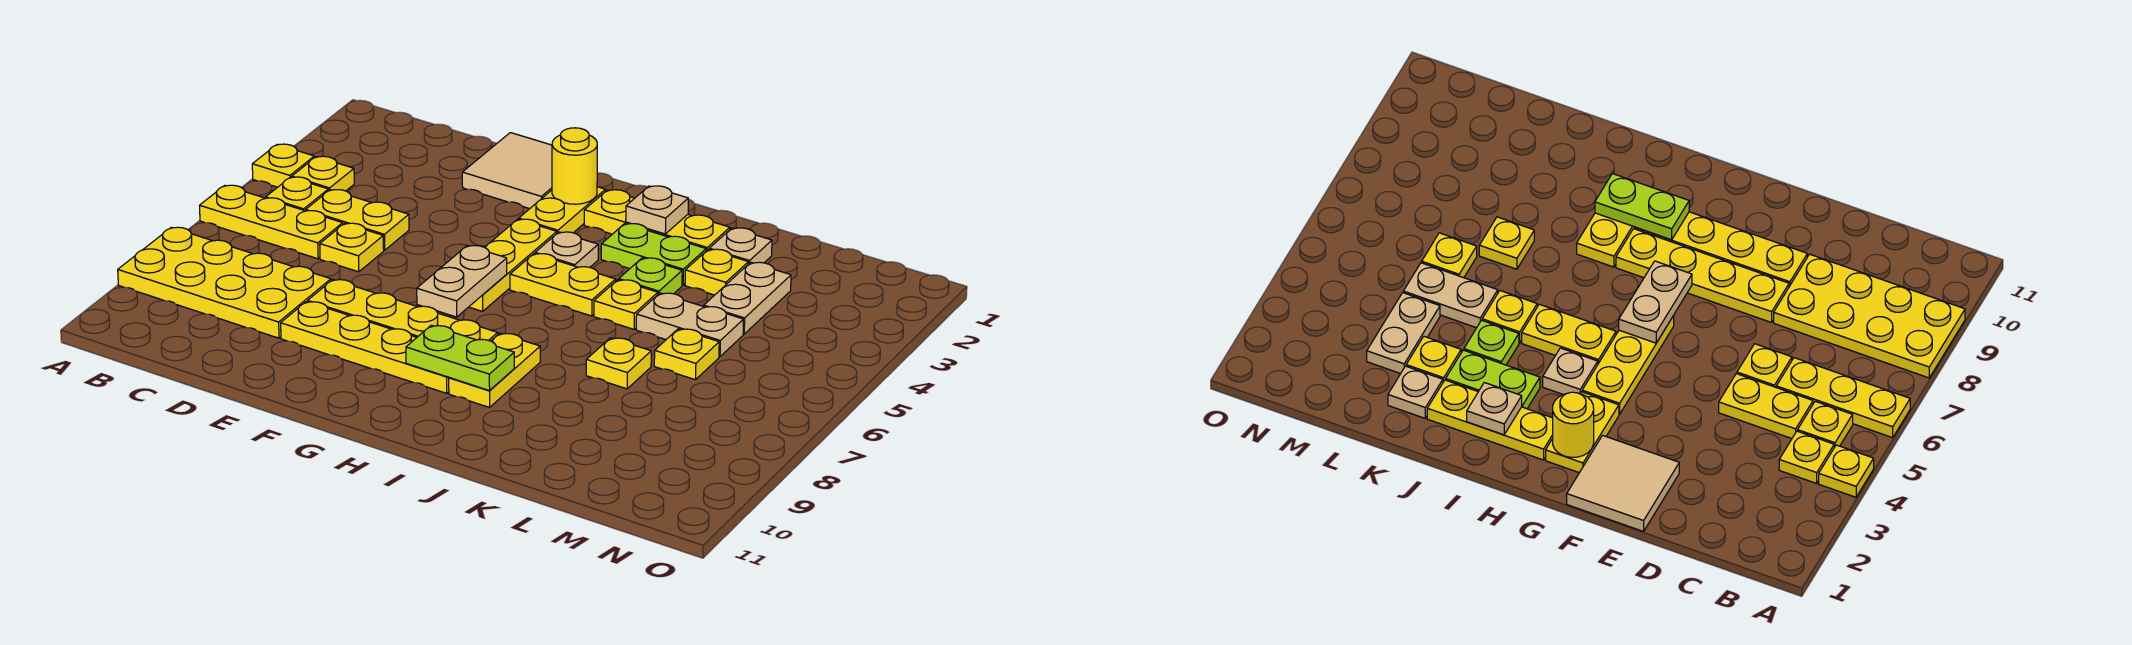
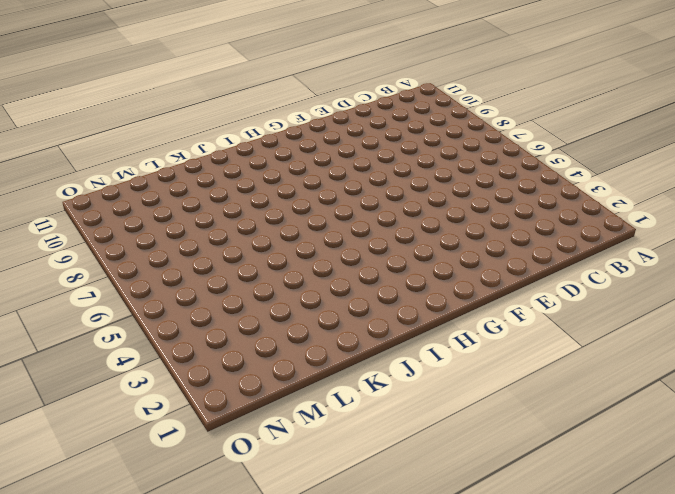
none -> yellow plate A4 level 1
none -> yellow plate A6:C6 level 1
none -> yellow plate A8:D9 level 1

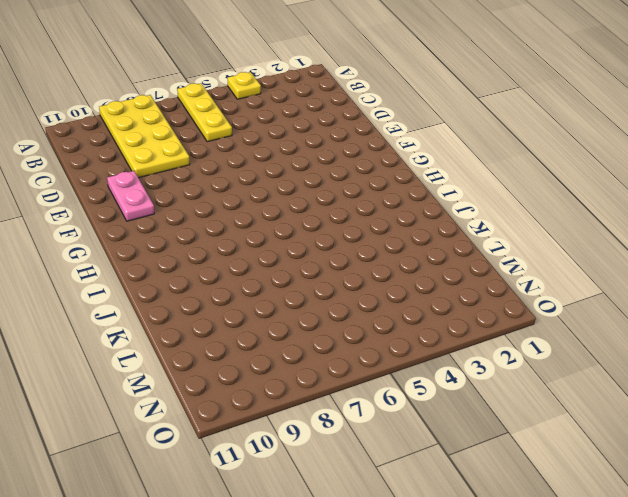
pink plate E10:F10 level 1 -> none
none -> yellow plate B4 level 1
none -> yellow plate B5 level 1
none -> yellow plate C5:D5 level 1

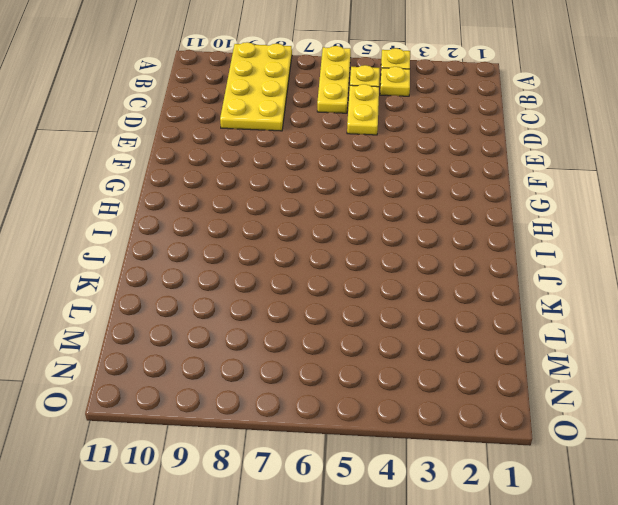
none -> yellow plate D6 level 1
none -> tan tile E1:F2 level 1
none -> yellow plate E8:H8 level 1

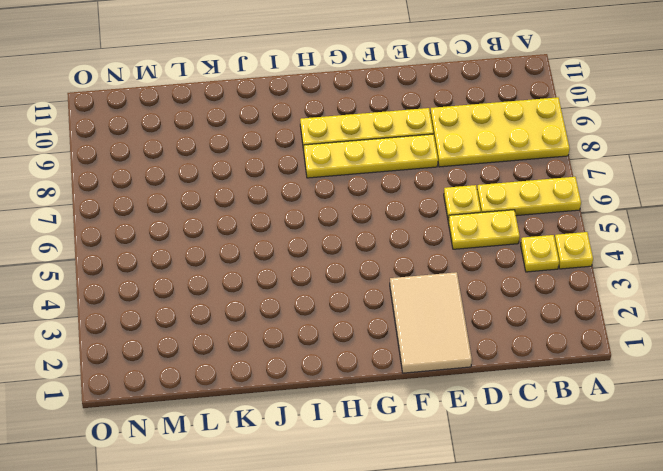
tan tile E1:F3 level 1 -> tan tile E1:F2 level 1
none -> yellow plate B5 level 1
none -> yellow plate G2:G3 level 1
none -> yellow plate G4:G6 level 1

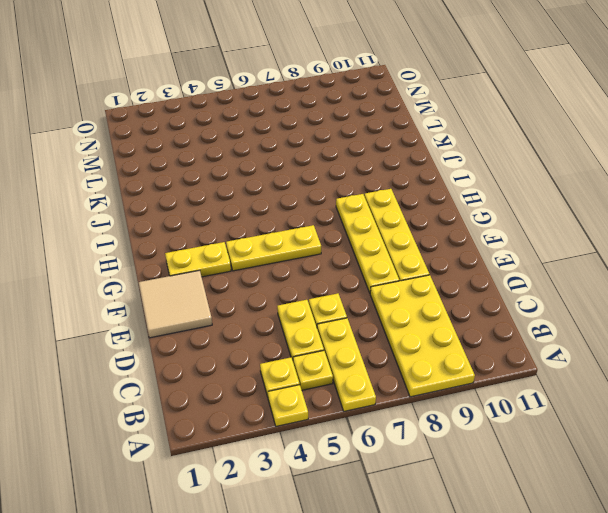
none -> yellow plate H2:J2 level 1
none -> tan plate H4 level 1
none -> yellow plate H5:I5 level 1

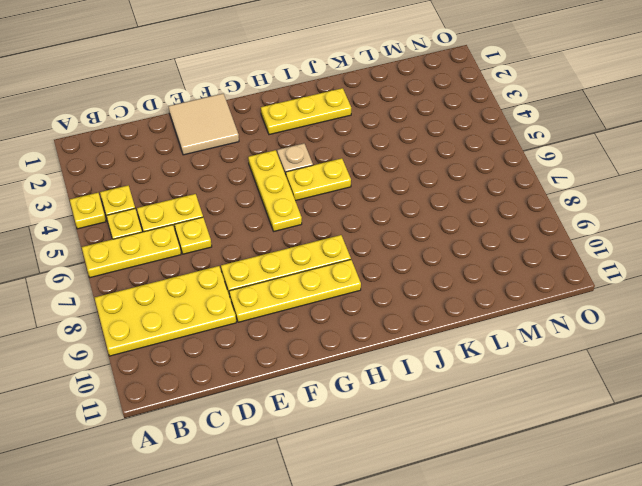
none -> yellow plate G2:G3 level 1
none -> lime plate I3:J3 level 1
none -> yellow plate I8:I9 level 1

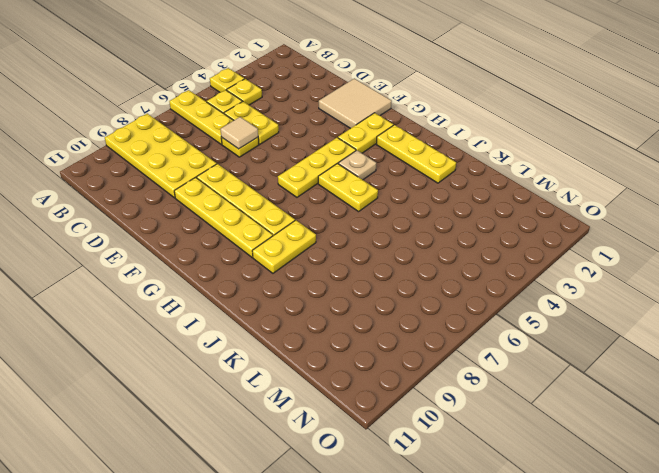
tan tile D6 level 2 -> none
none -> lime plate I3:J3 level 1
none -> lime plate J4 level 1
none -> yellow plate J5 level 1

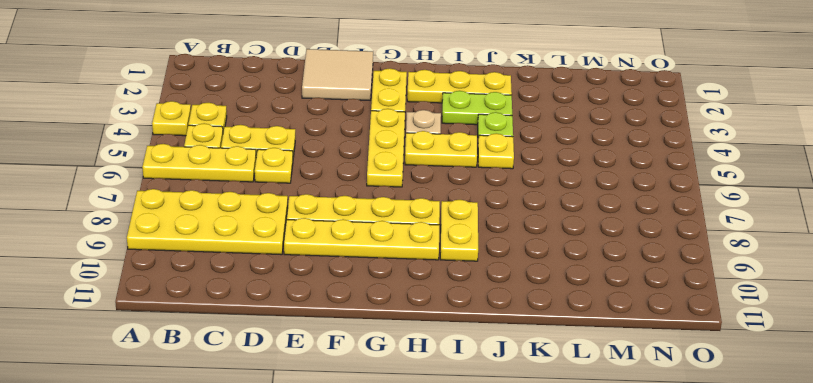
none -> tan plate K2 level 1
none -> yellow plate K3 level 1
none -> tan plate K5:L5 level 1

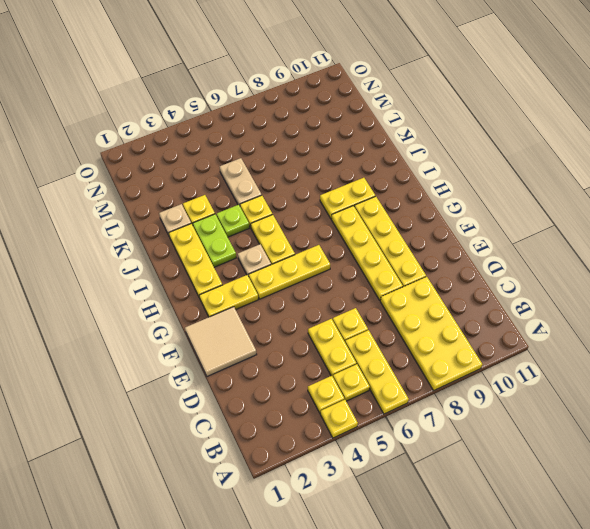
none -> yellow plate K7 level 1
none -> tan plate L3:L4 level 1
none -> yellow plate L6 level 1

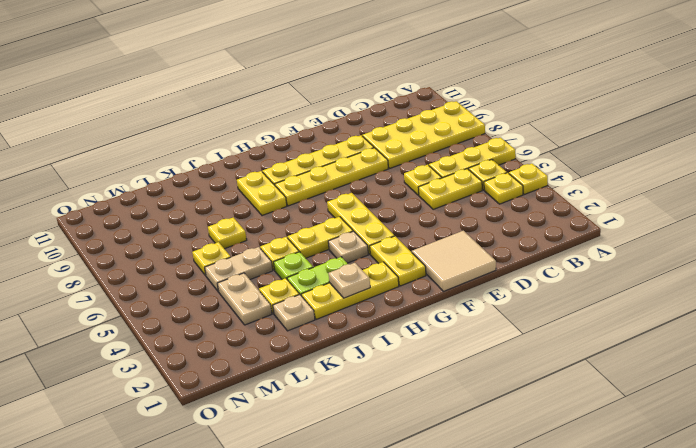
none -> yellow round brick G2 level 2
none -> tan plate G6:G7 level 2
none -> lime plate H9:I9 level 2

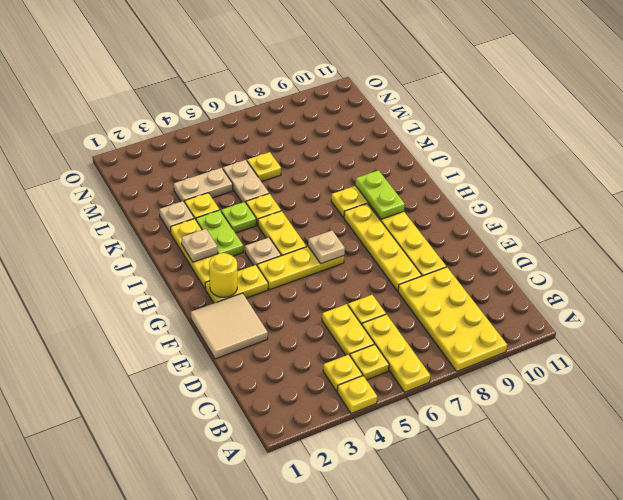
tan plate G6 level 2 -> tan plate G6:G7 level 2
none -> yellow plate K7 level 1

